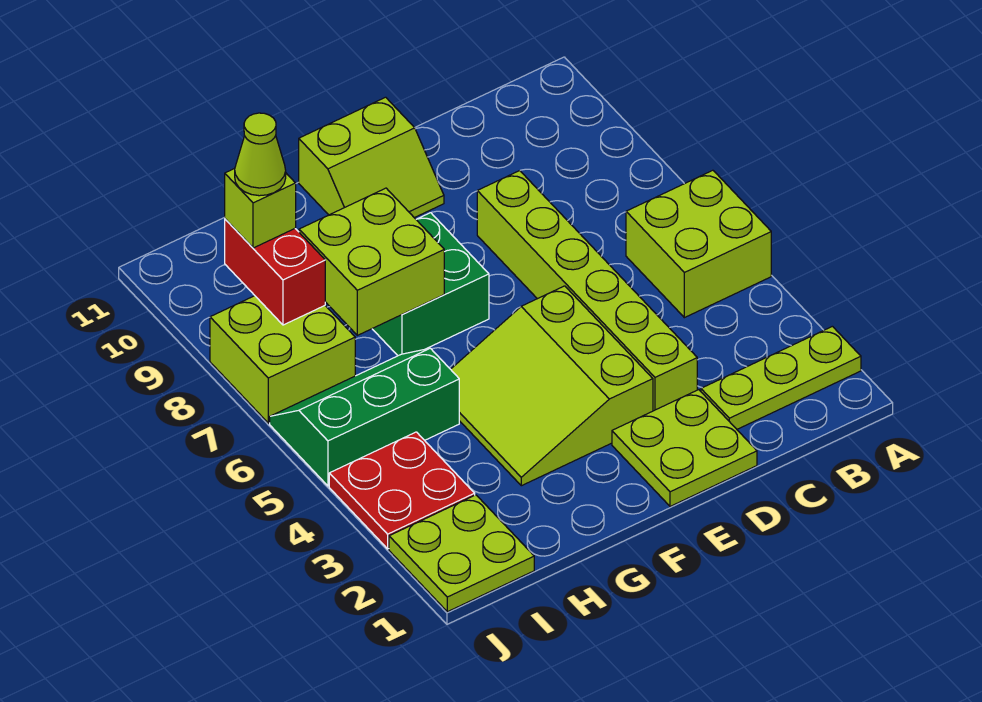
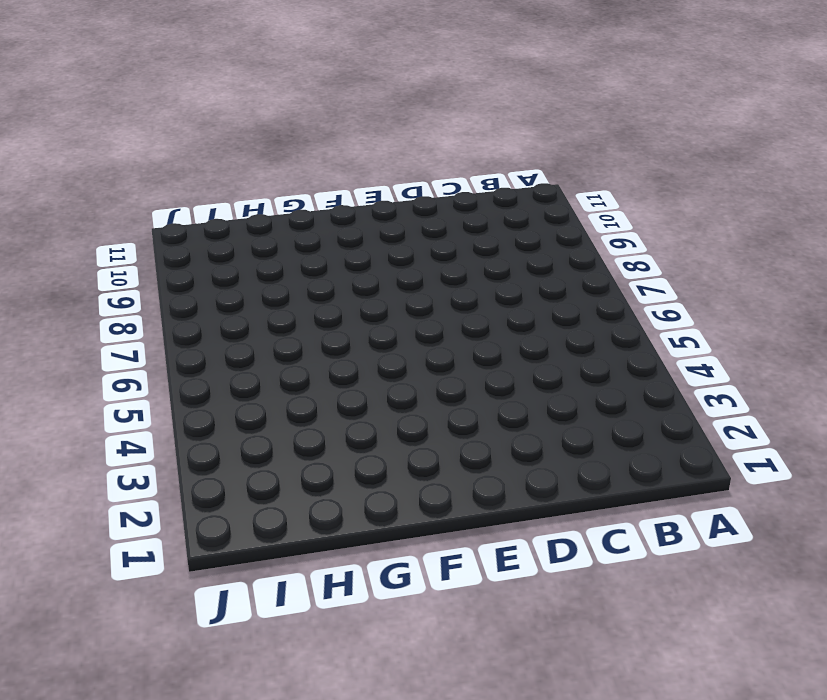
none -> lime plate A2:C2 level 1
none -> lime brick A5:B6 level 1
none -> lime plate D1:E2 level 1

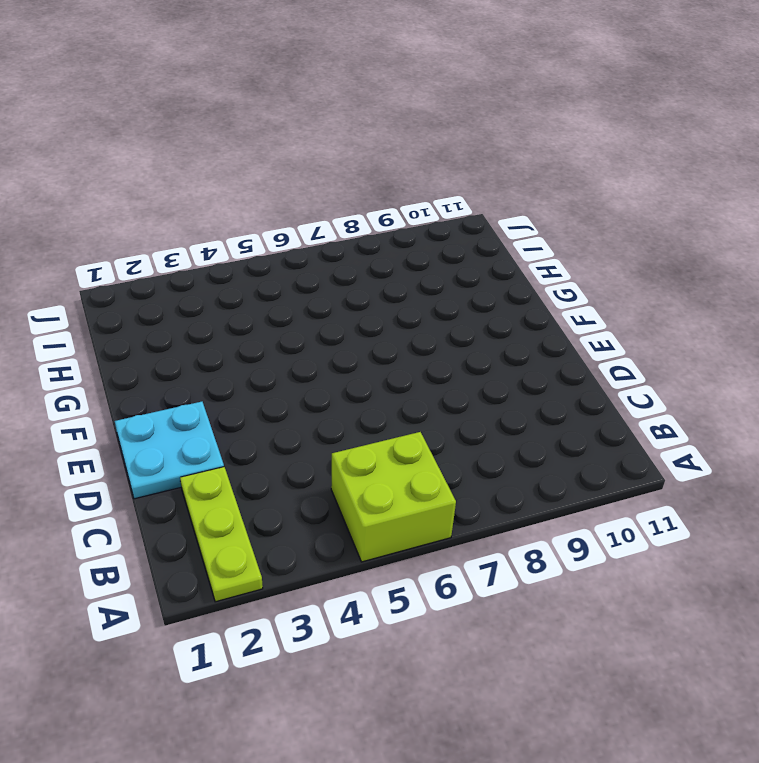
cyan plate D1:E2 level 1 -> lime plate D1:E2 level 1
none -> lime brick D3:D8 level 1
none -> lime slope E3:G5 level 1 top E
none -> lime slope E10:F11 level 1 top 11

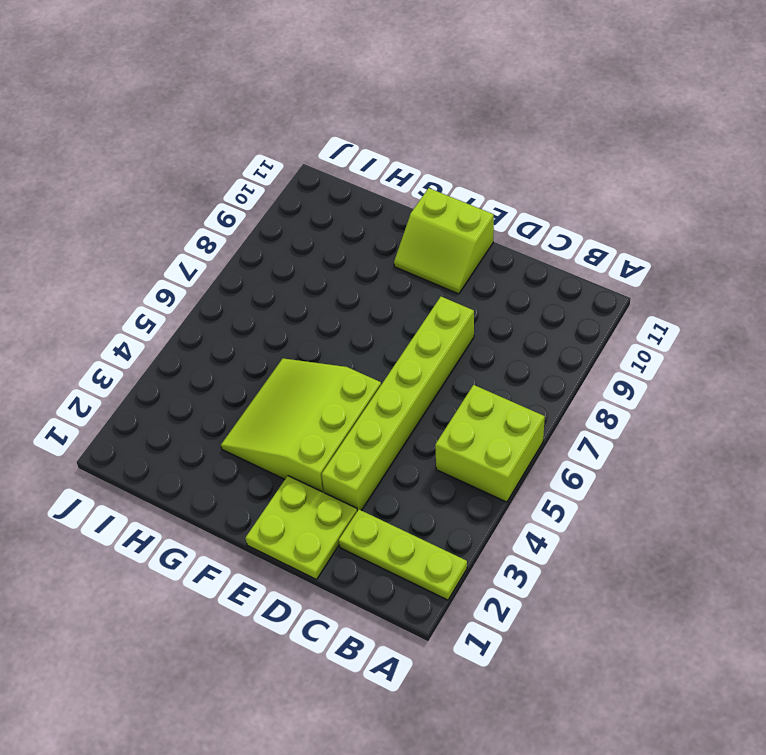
none -> green brick F7:G8 level 1
none -> green slope H5:J6 level 1 top 5
none -> lime plate I1:J2 level 1

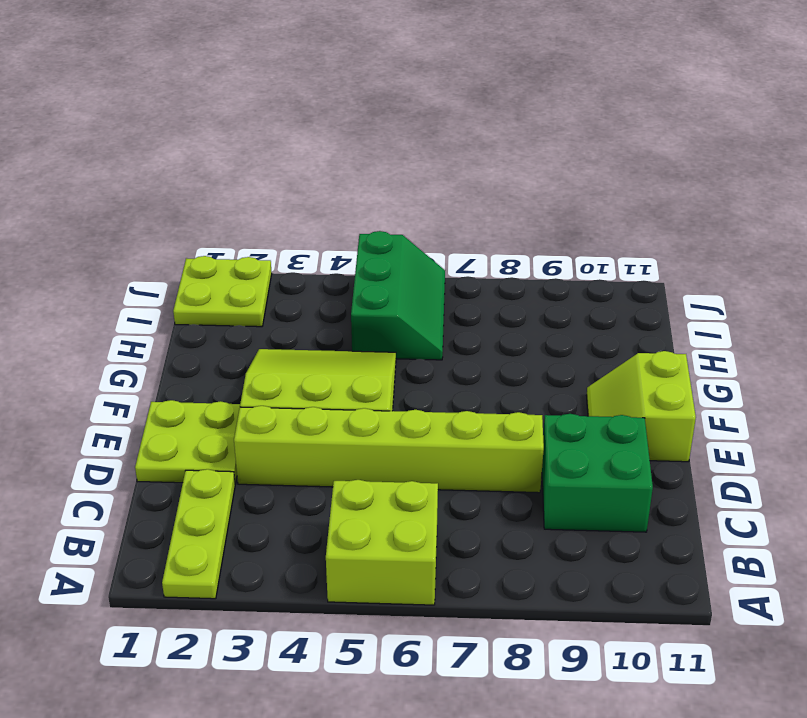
green brick C9:D10 level 1 -> green brick F7:G8 level 1
none -> red plate I3:J4 level 1
none -> lime brick I7:J8 level 1
none -> lime brick G7:H8 level 2

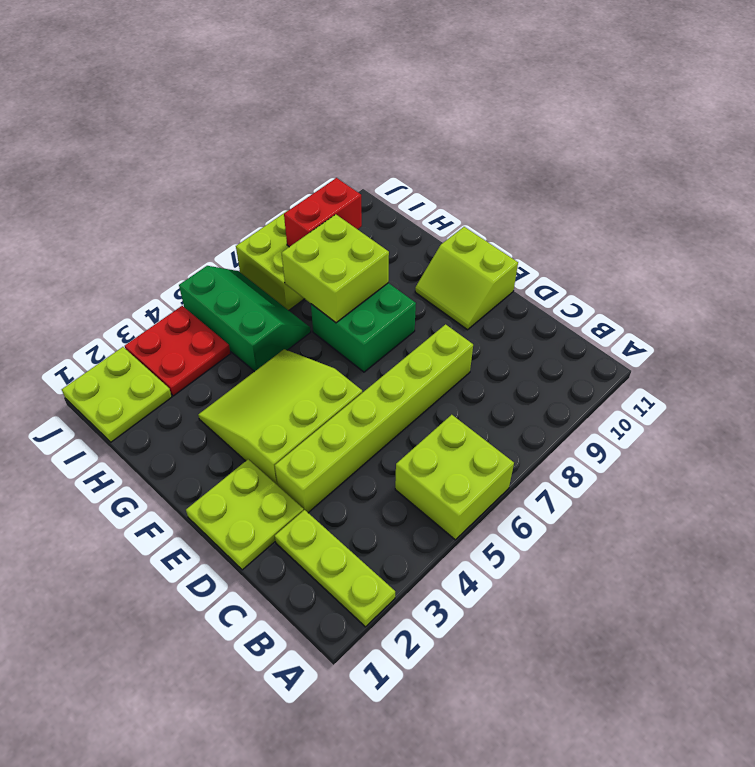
none -> lime brick I9 level 3
none -> lime cone I9 level 4

